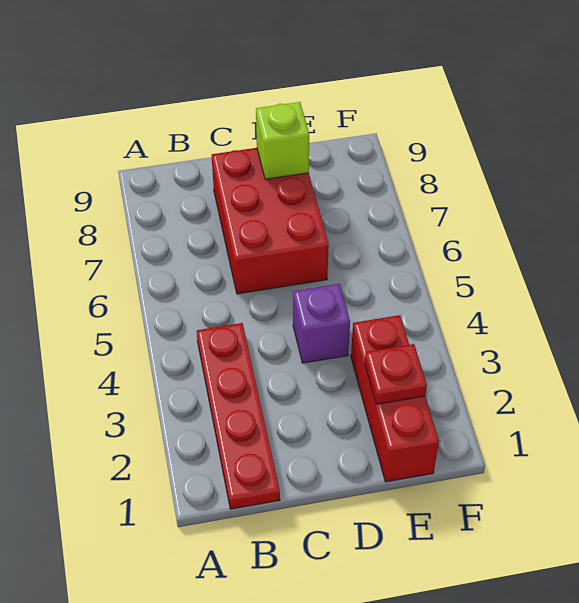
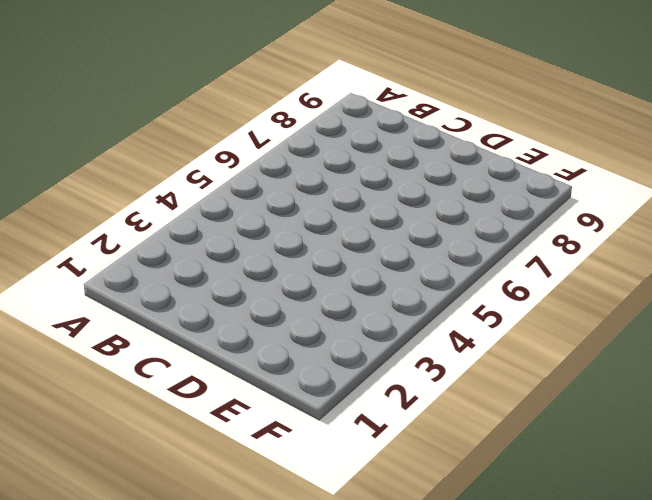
none -> red plate B1:B4 level 1
none -> red brick C6:D8 level 1

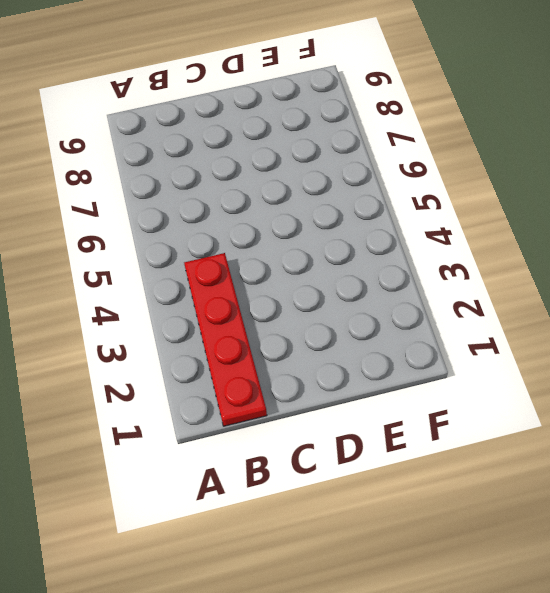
none -> red brick C6:D8 level 1
none -> purple brick D4 level 1

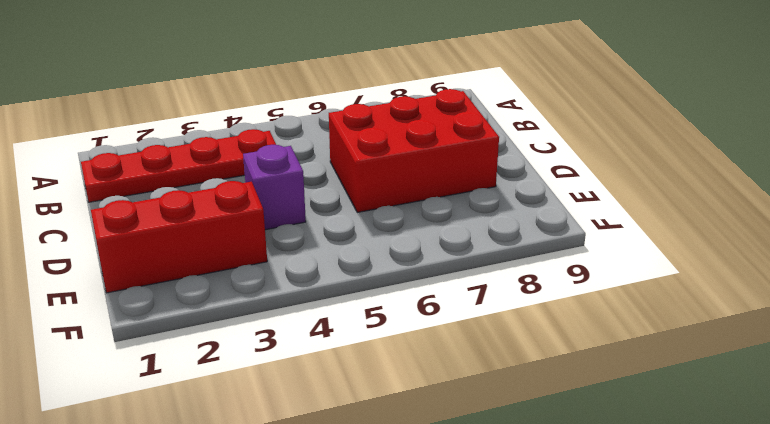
none -> lime brick D8 level 2
none -> red plate E2 level 2

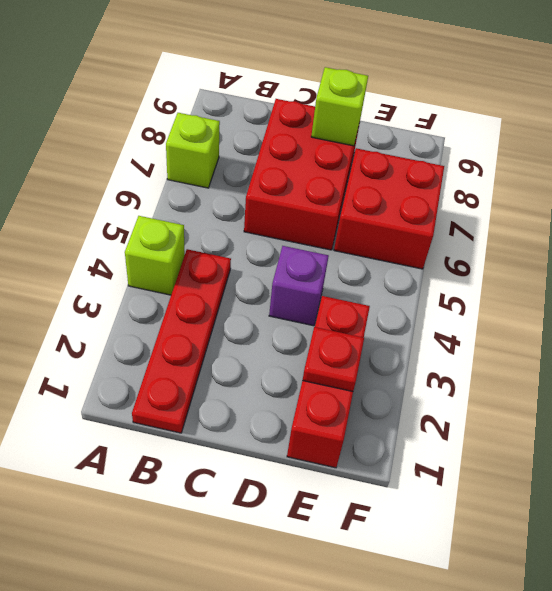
lime brick A4 level 1 -> none
lime brick A7 level 1 -> none
red brick E6:F7 level 1 -> none

